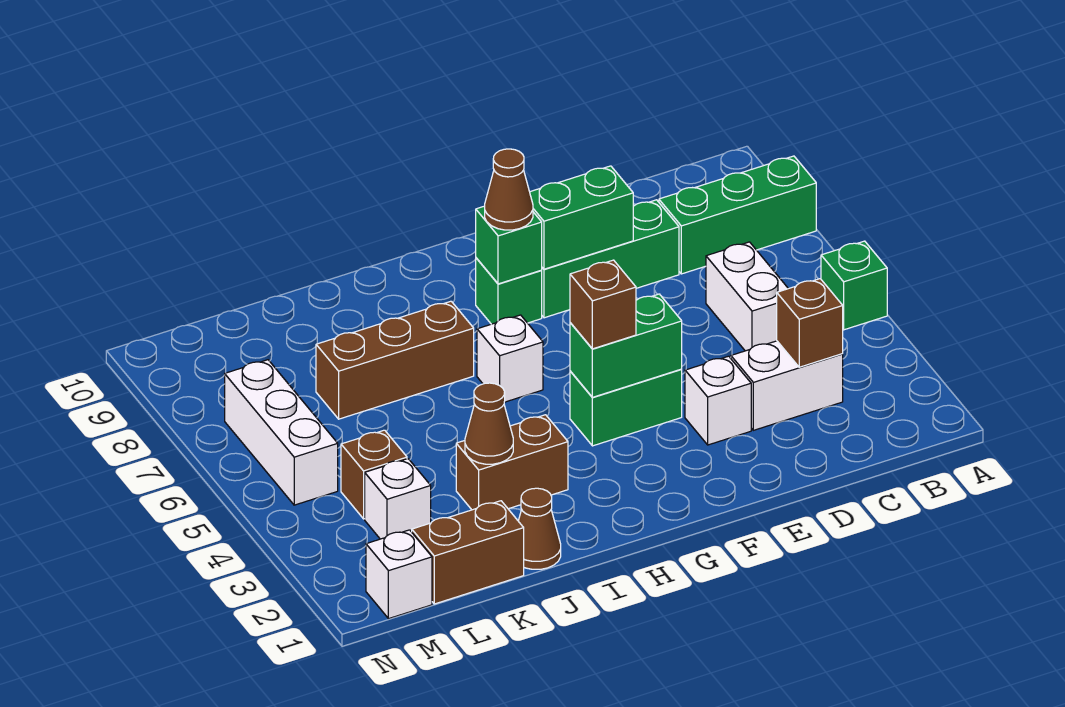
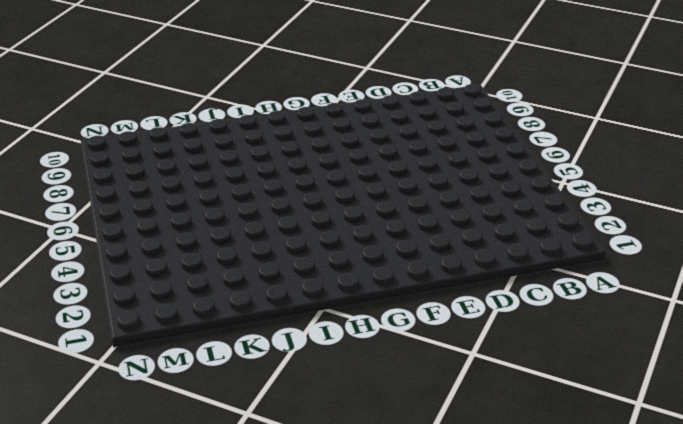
none -> green brick A5 level 1
none -> green brick A8:C8 level 1
none -> white brick C3:D3 level 1

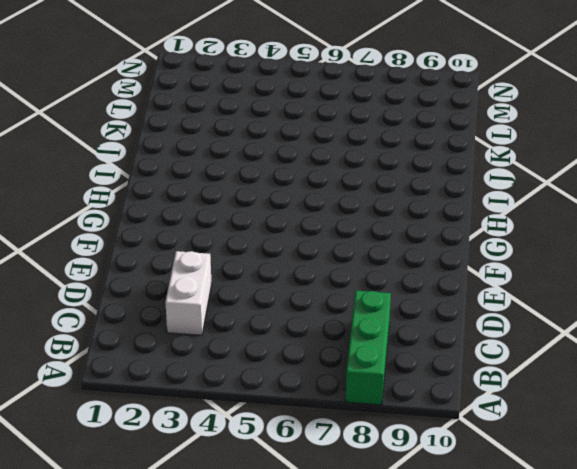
none -> green brick A5 level 1
none -> white brick C5:C6 level 1
none -> green brick D8:F8 level 1

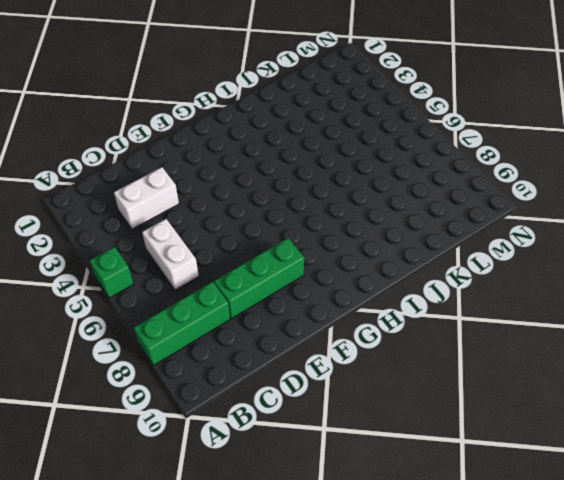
none -> white brick E3 level 1
none -> green brick F4:G4 level 1
none -> green brick G8 level 1

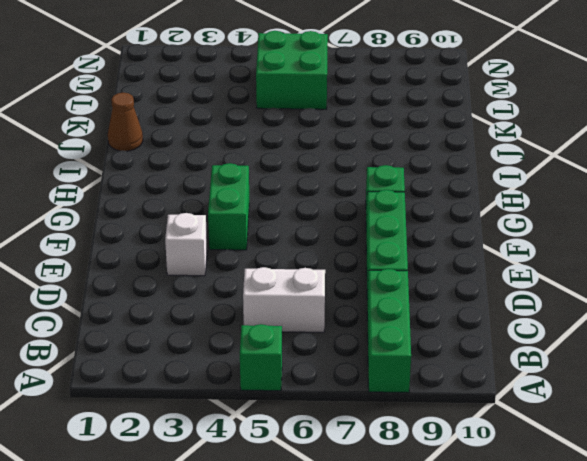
green brick L5:M6 level 1 -> white brick M5:M7 level 1
none -> white brick C3:D3 level 1
none -> white brick H6 level 1
none -> brown brick I3:J3 level 1

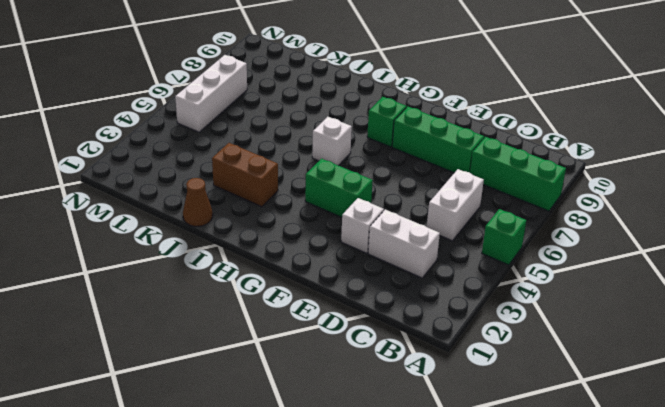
none -> brown brick I7:K7 level 1
none -> brown brick K1:L1 level 1
none -> white brick L3 level 1

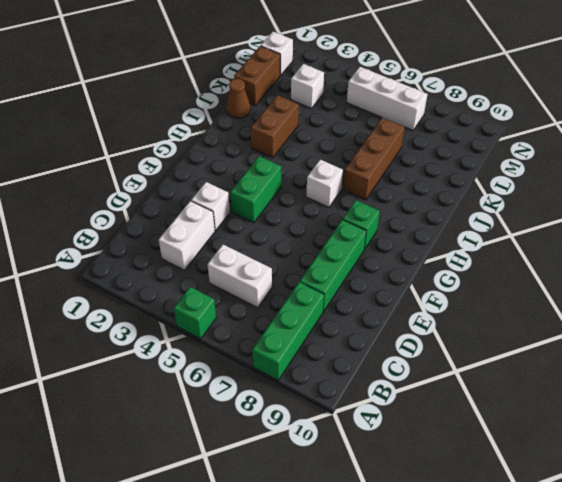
none -> brown brick L4 level 1
none -> brown brick C3 level 2
none -> green brick E8:F8 level 2

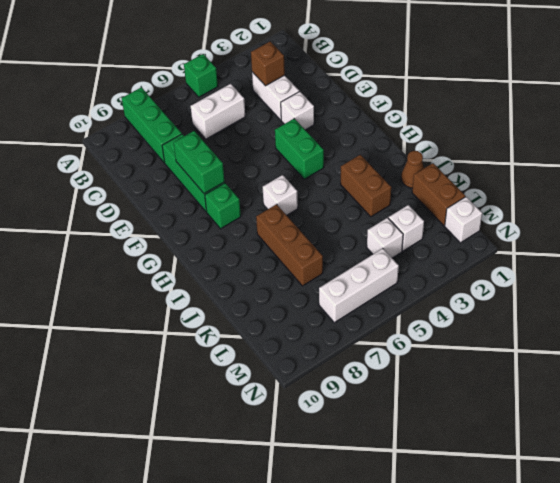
white brick L4 level 1 -> brown brick L4 level 1
none -> green brick F4:G4 level 2
none -> green brick G8 level 2
none -> brown cone J3 level 2

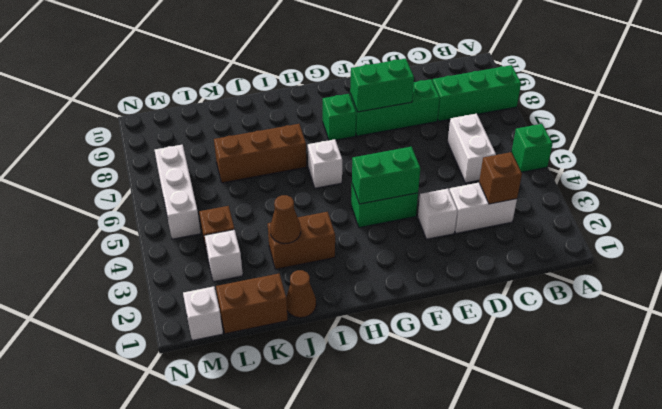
none -> green brick G8 level 2
none -> brown brick G4 level 3
none -> brown cone G8 level 3

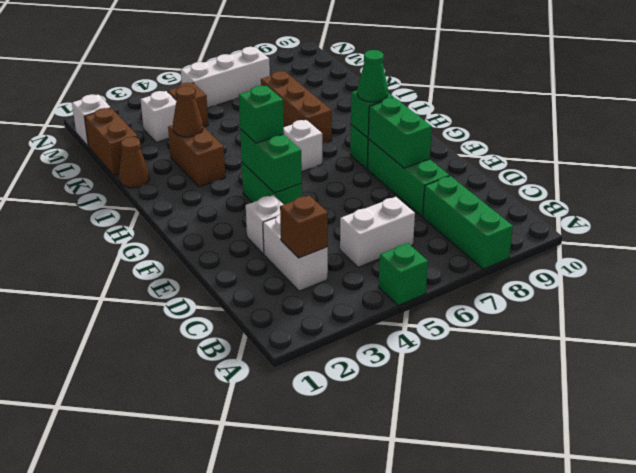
green brick G4 level 3 -> brown brick G4 level 3
green cone G8 level 3 -> brown cone G8 level 3

